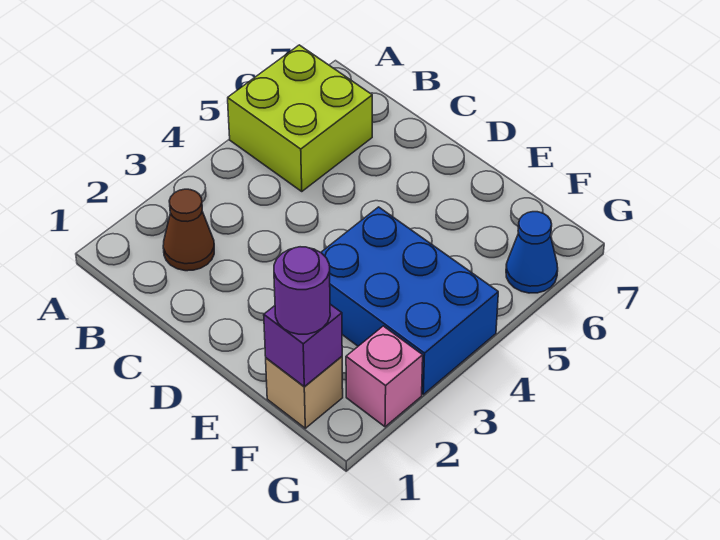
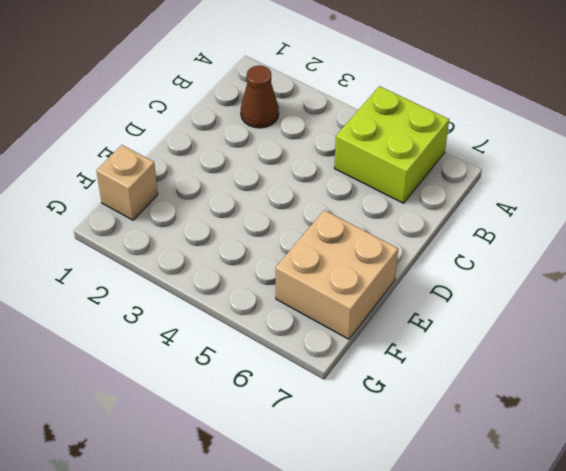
tan brick E6:F7 level 1 -> none
none -> blue brick E3:G4 level 1
none -> pink brick G2 level 1

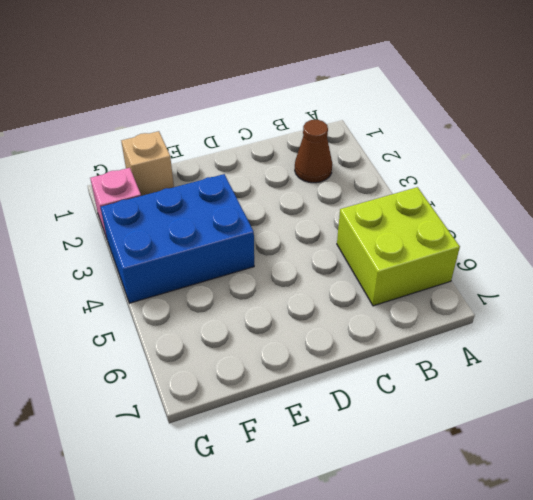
none -> blue cone G6 level 1
none -> purple brick F1 level 2

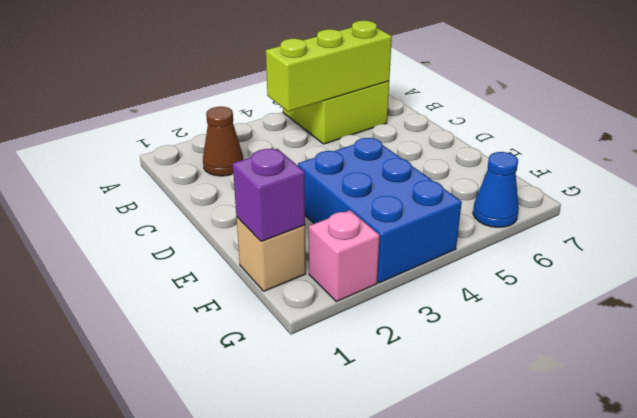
lime brick B4:B6 level 2 -> none
none -> purple round brick F1 level 3

